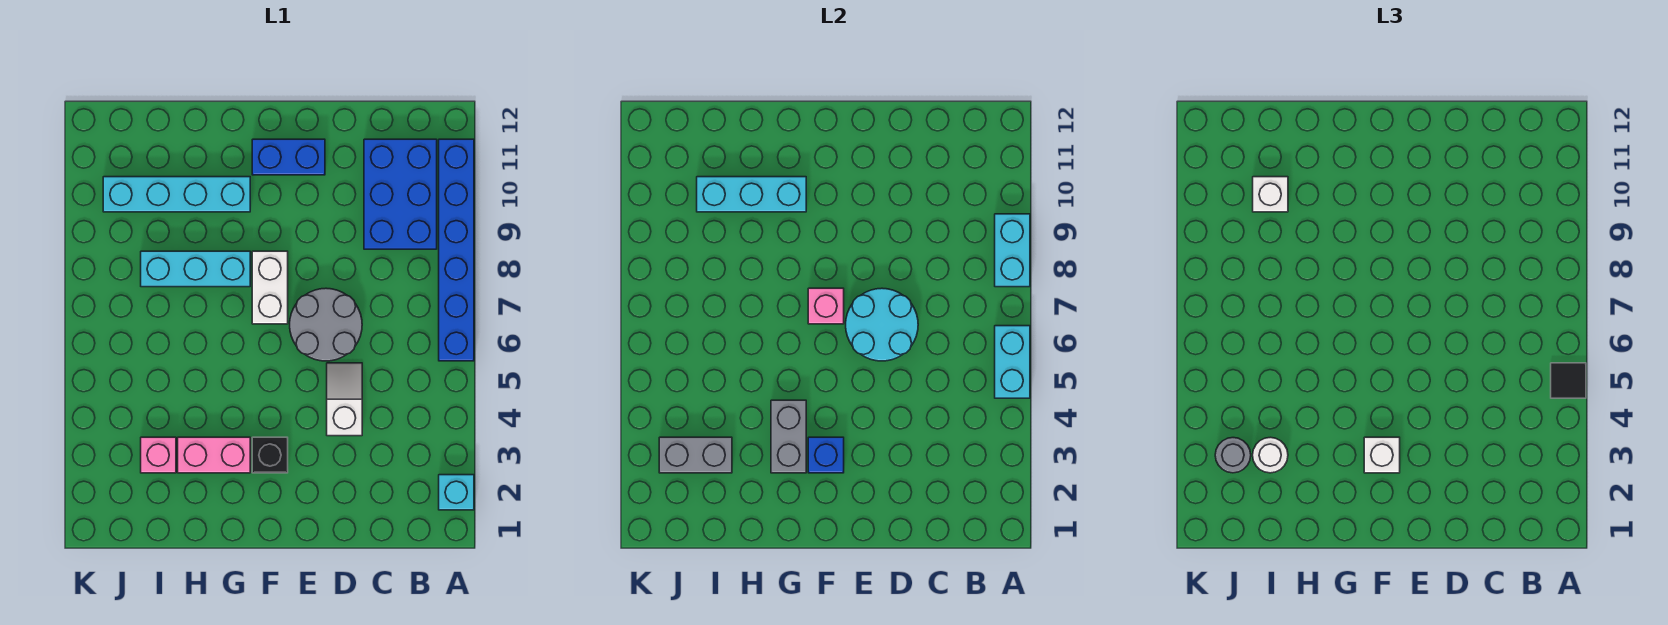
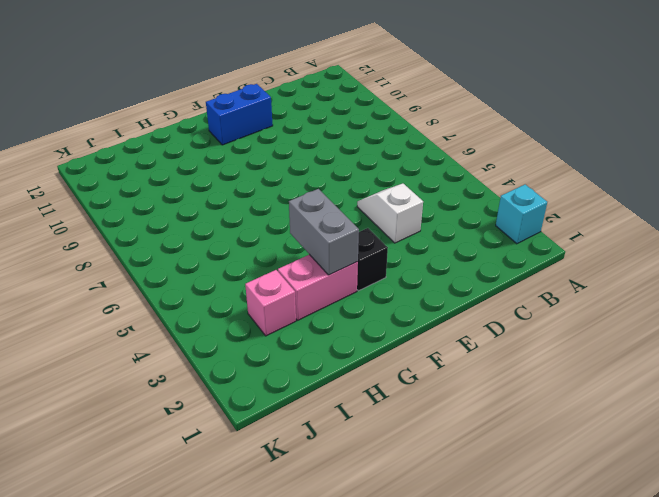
none -> blue brick A6:A11 level 1
none -> blue brick B9:C11 level 1
none -> grey round brick D6:E7 level 1

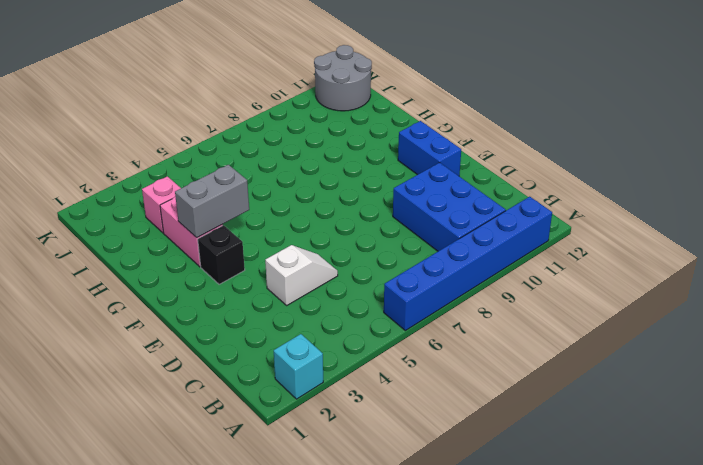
blue brick B9:D10 level 1 -> blue brick B9:C11 level 1
grey round brick J11:K12 level 1 -> grey round brick D6:E7 level 1
none -> white brick F7:F8 level 1
none -> cyan brick G8:I8 level 1
none -> cyan brick G10:J10 level 1

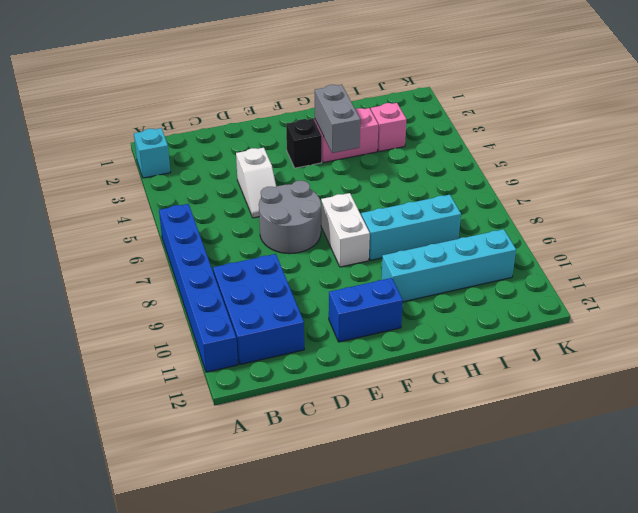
none -> cyan brick A5:A6 level 2
none -> cyan brick A8:A9 level 2
none -> cyan round brick D6:E7 level 2

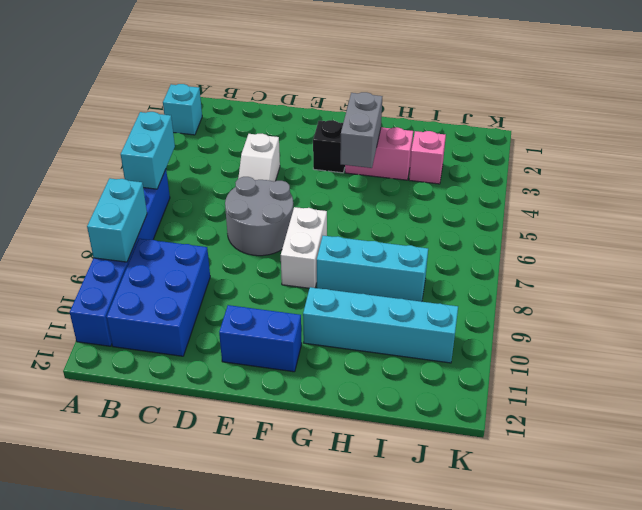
none -> cyan round brick D6:E7 level 2
none -> blue brick F3 level 2
none -> pink brick F7 level 2

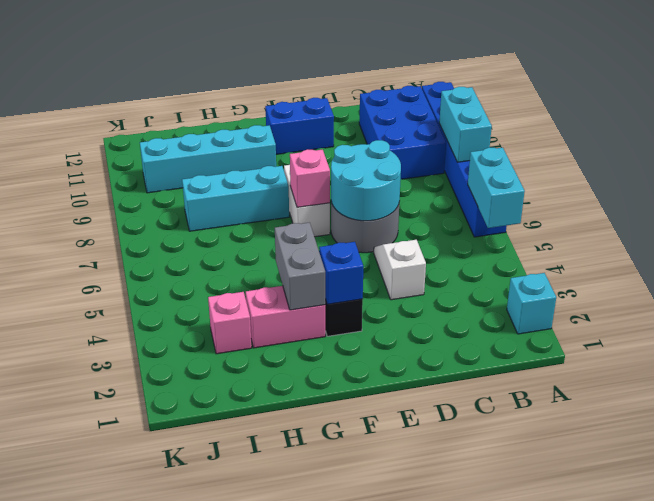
none -> cyan brick G10:I10 level 2
none -> grey brick I3:J3 level 2
none -> black tile A5 level 3

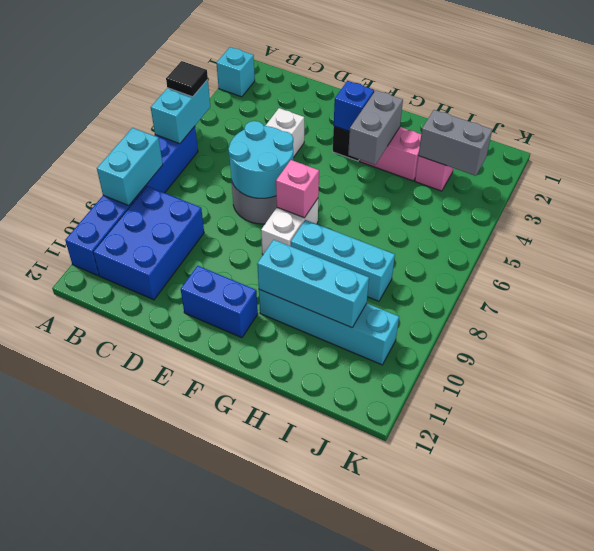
none -> white brick F3 level 3
none -> white round brick I3 level 3
none -> white brick I10 level 3

